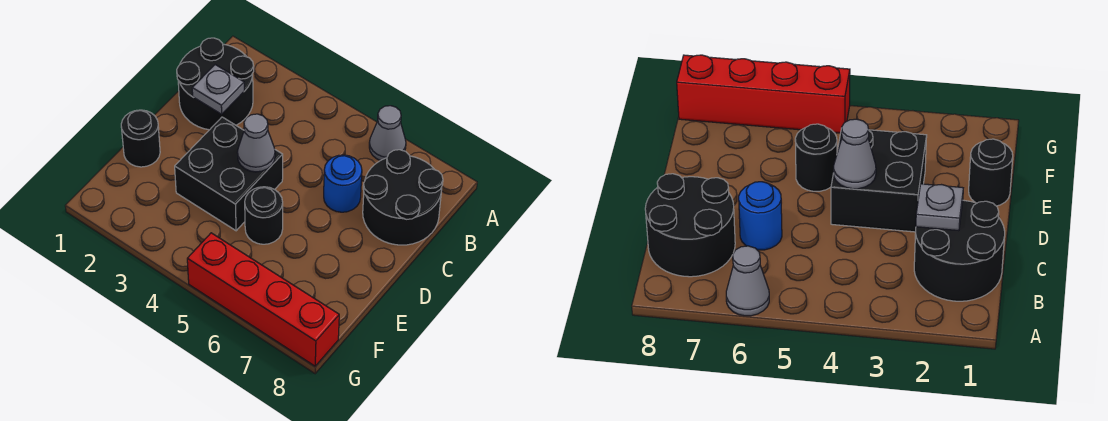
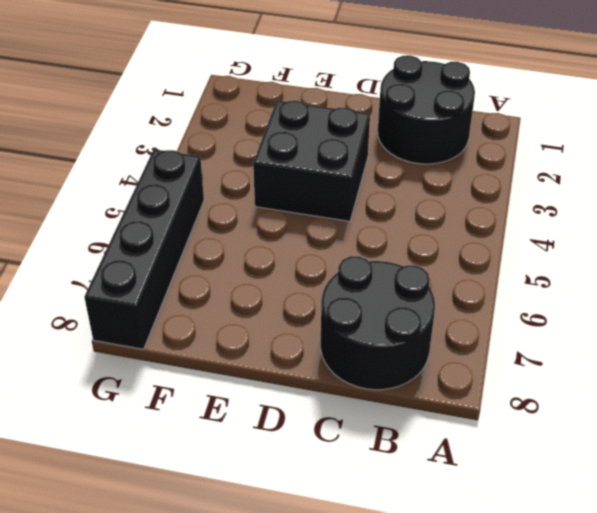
black brick G5:G8 level 1 -> red brick G5:G8 level 1
none -> grey cone A6 level 1
none -> blue round brick C6 level 1

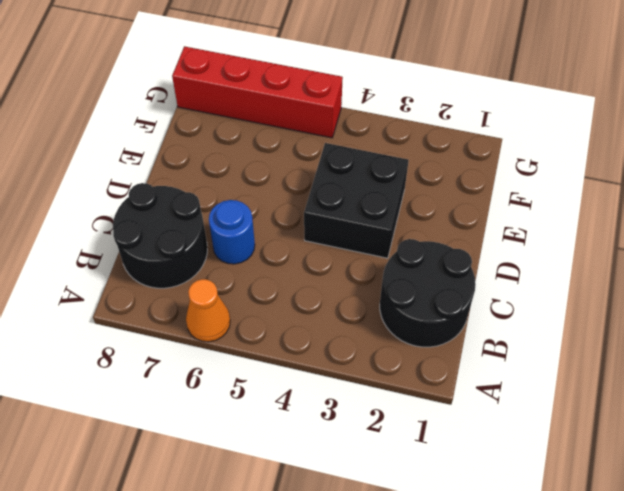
orange cone A6 level 1 -> grey cone A6 level 1
none -> black round brick E1 level 1
none -> black round brick E5 level 1

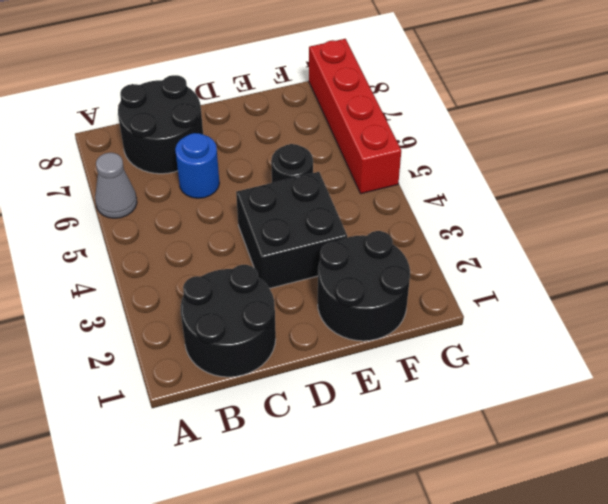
black round brick E1:F2 level 1 -> black round brick E1 level 1
none -> grey plate C2 level 2
none -> grey cone D4 level 2

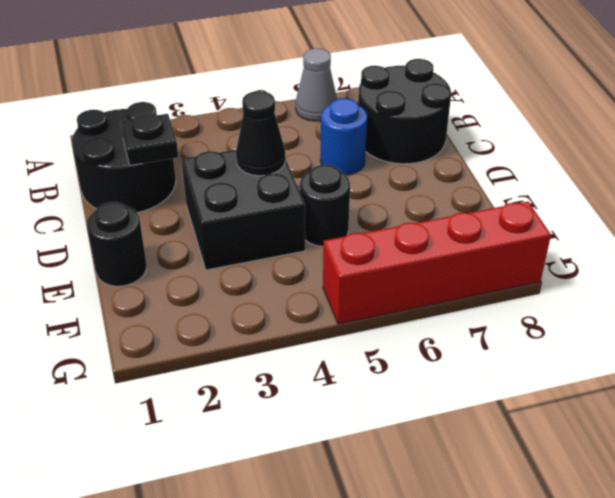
black plate C2 level 2 -> grey plate C2 level 2
black cone D4 level 2 -> grey cone D4 level 2

